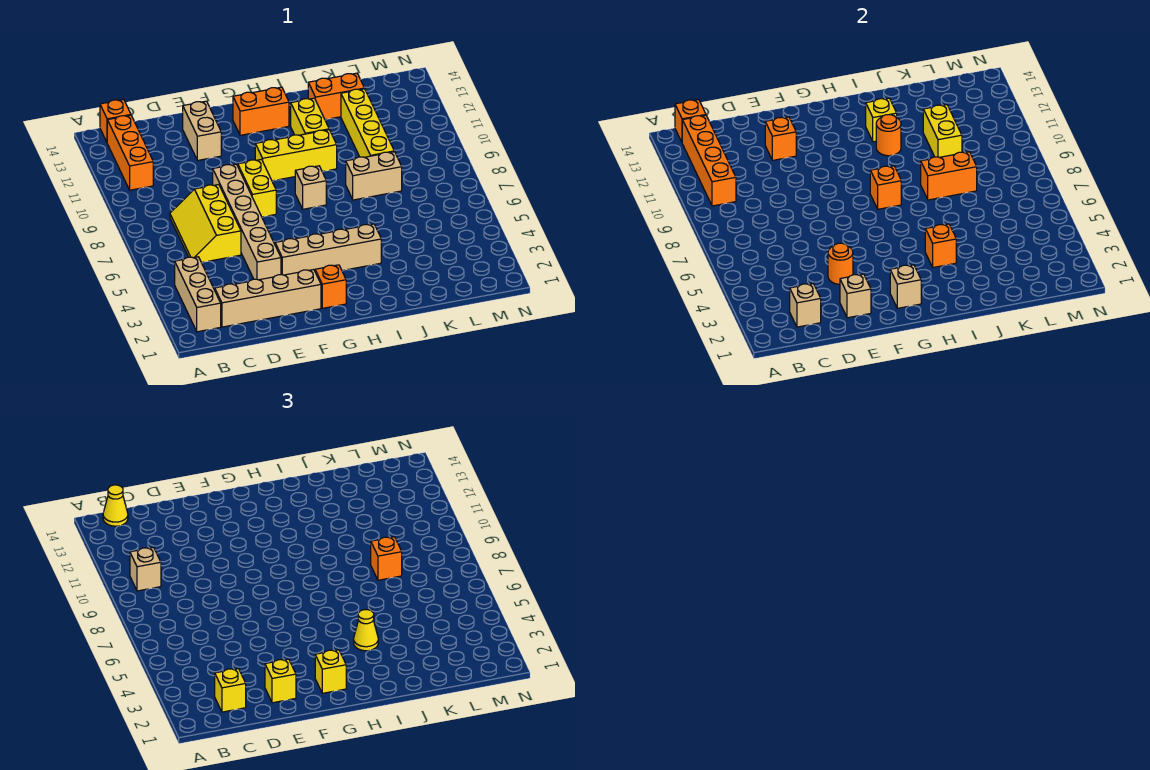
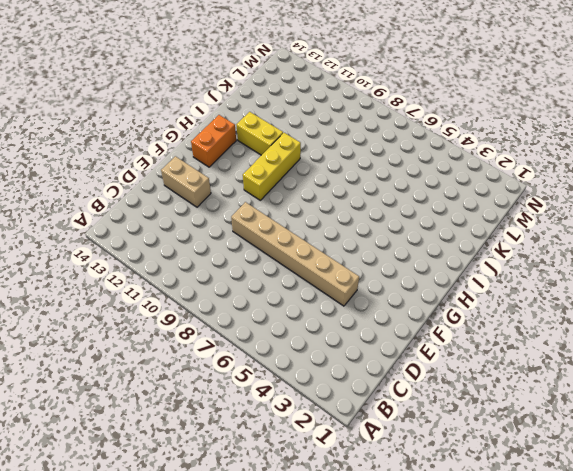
none -> tan brick B2:B4 level 1
none -> orange brick B11:B13 level 1
none -> orange brick B14 level 1
none -> tan brick C2:F2 level 1

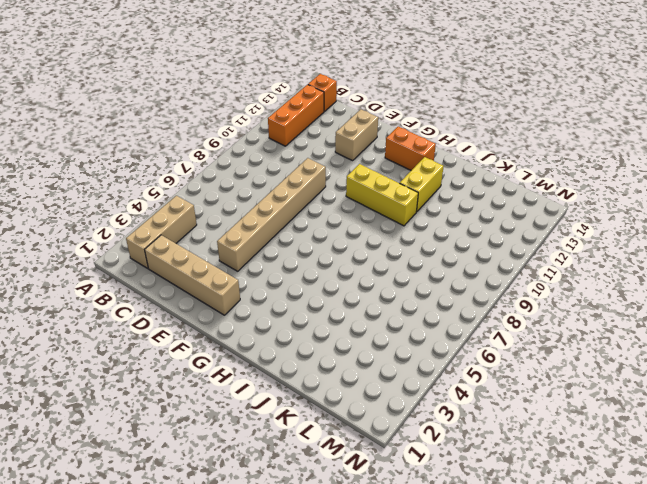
none -> yellow slope C6:D8 level 1 top D
none -> tan brick F4:I4 level 1
none -> yellow brick F8:F9 level 1
none -> orange brick G2 level 1

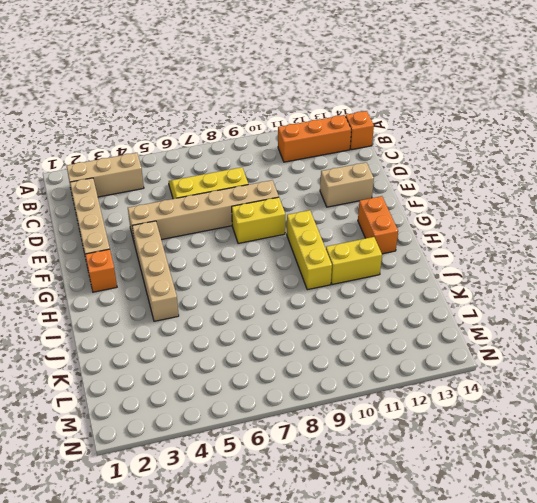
none -> tan brick H8 level 1
none -> tan brick J8:K8 level 1
none -> orange brick J13:K13 level 1
none -> yellow brick K9:K12 level 1

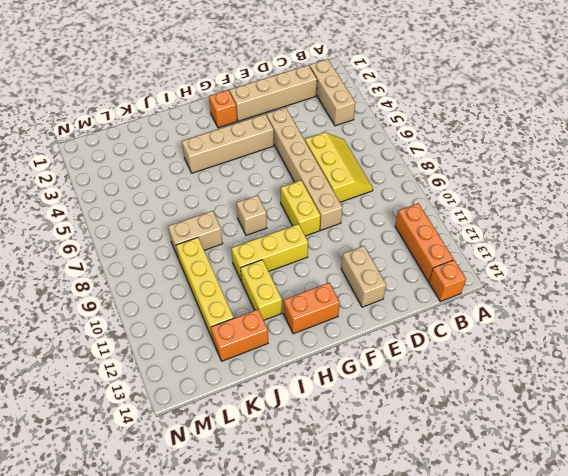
none -> orange brick B10:B13 level 2
none -> orange brick B14 level 2
none -> tan brick C2 level 2
none -> tan brick E2 level 2

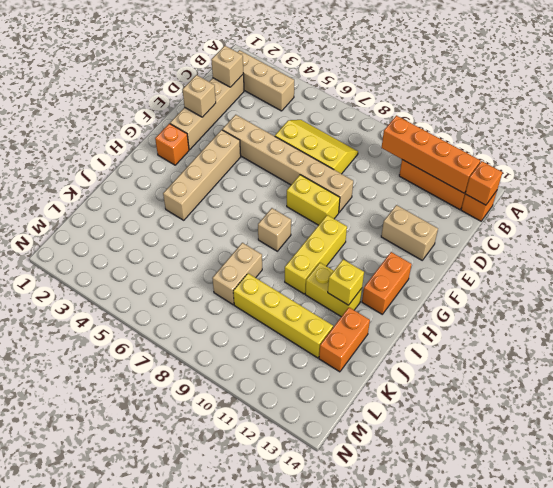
none -> orange round brick E4 level 2
none -> orange brick E12 level 2
none -> tan brick G2 level 2
none -> orange brick H8 level 2

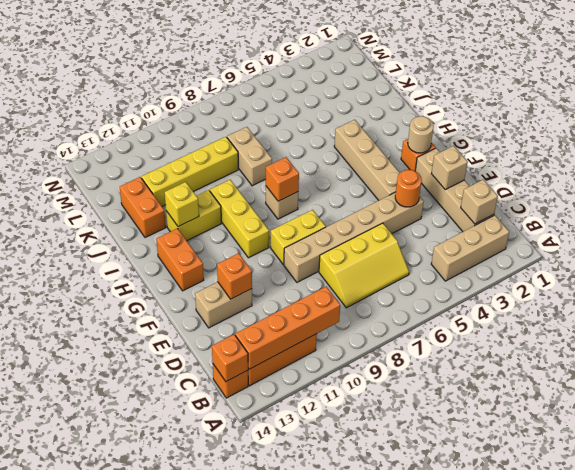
tan round brick G2 level 2 -> tan brick G2 level 2
none -> orange brick I4 level 2
none -> orange round brick I11 level 2
none -> orange brick J8:K8 level 2
none -> yellow brick K10:K11 level 2

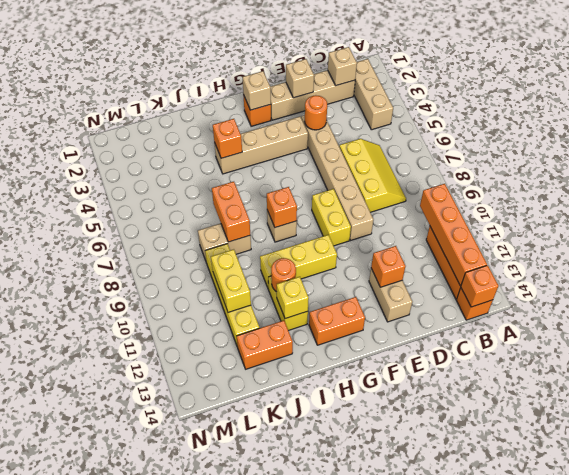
orange brick J7:J8 level 2 -> orange brick J8:K8 level 2
none -> tan brick B10 level 3
none -> yellow cone B14 level 3
none -> yellow brick C2 level 3
none -> yellow brick E2 level 3

